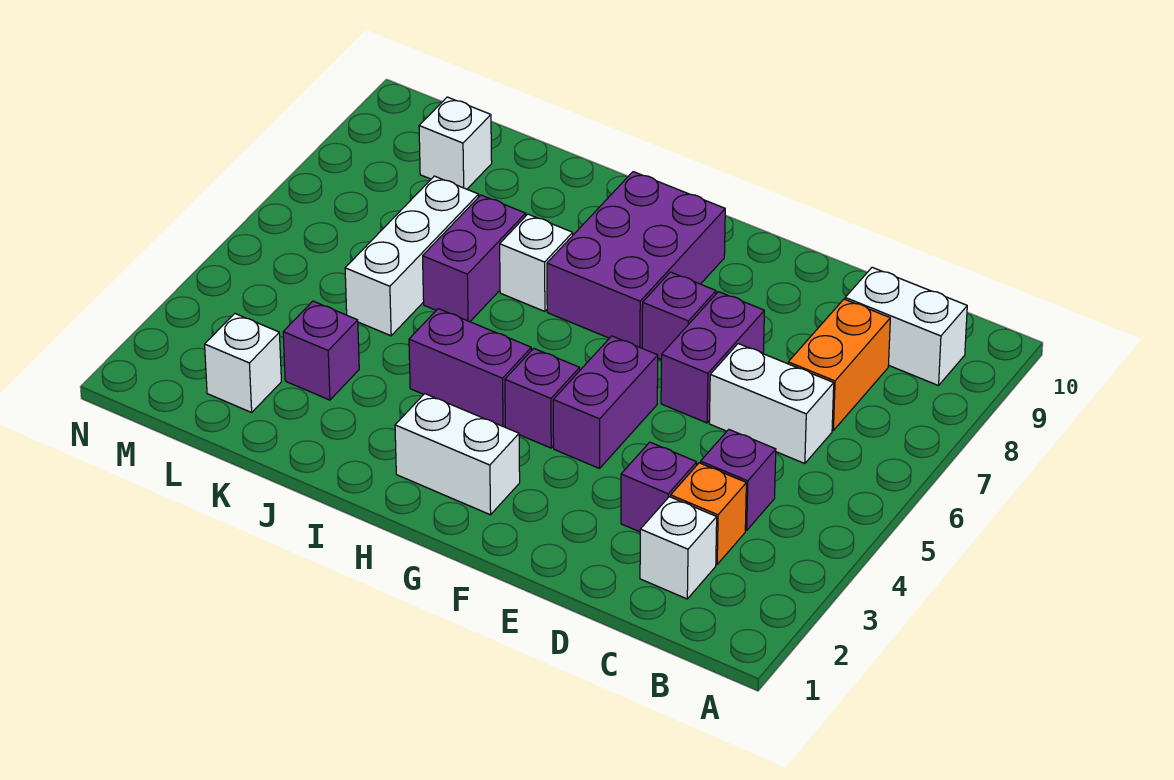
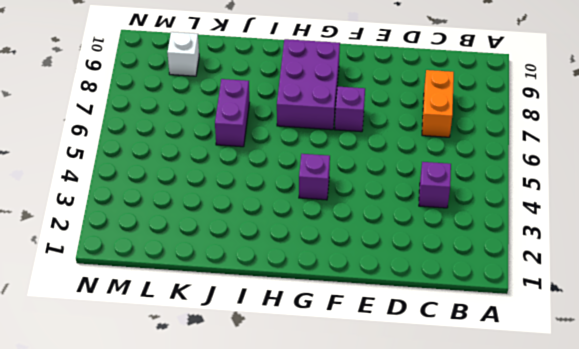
none -> white brick B9:C9 level 1
none -> white brick C2 level 1
none -> orange brick C3 level 1

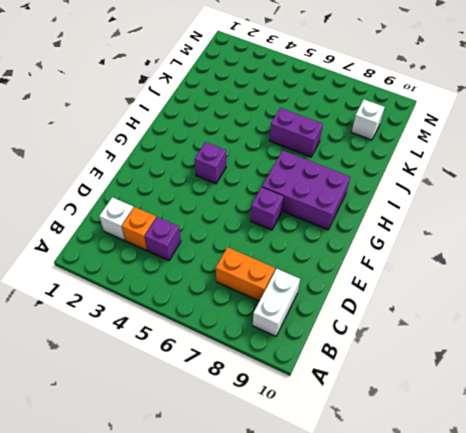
none -> white brick C6:D6 level 1
none -> purple brick D3 level 1
none -> purple brick E6:E7 level 1

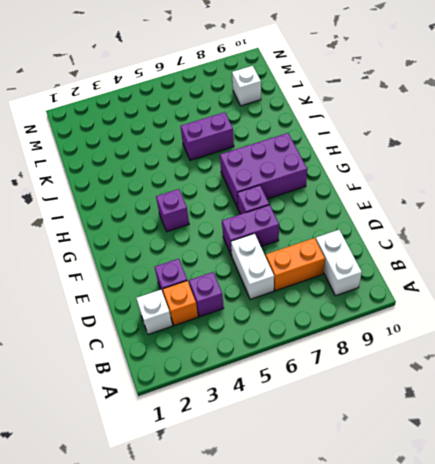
none -> purple brick F4:F5 level 1
none -> white brick G2:H2 level 1
none -> purple brick H4:I4 level 1

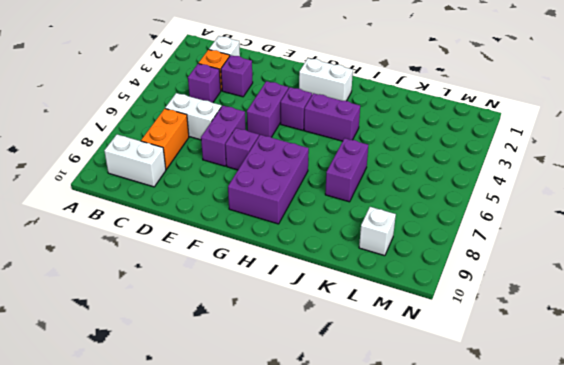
none -> white brick I7 level 1
none -> purple brick K3 level 1
none -> white brick K5:K7 level 1

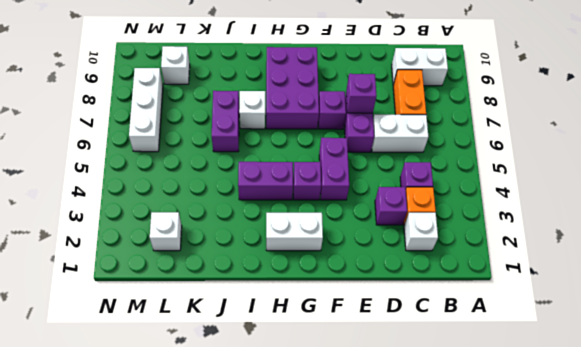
purple brick E7 level 2 -> purple brick K3 level 1
white brick M6:M8 level 1 -> white brick K5:K7 level 1

